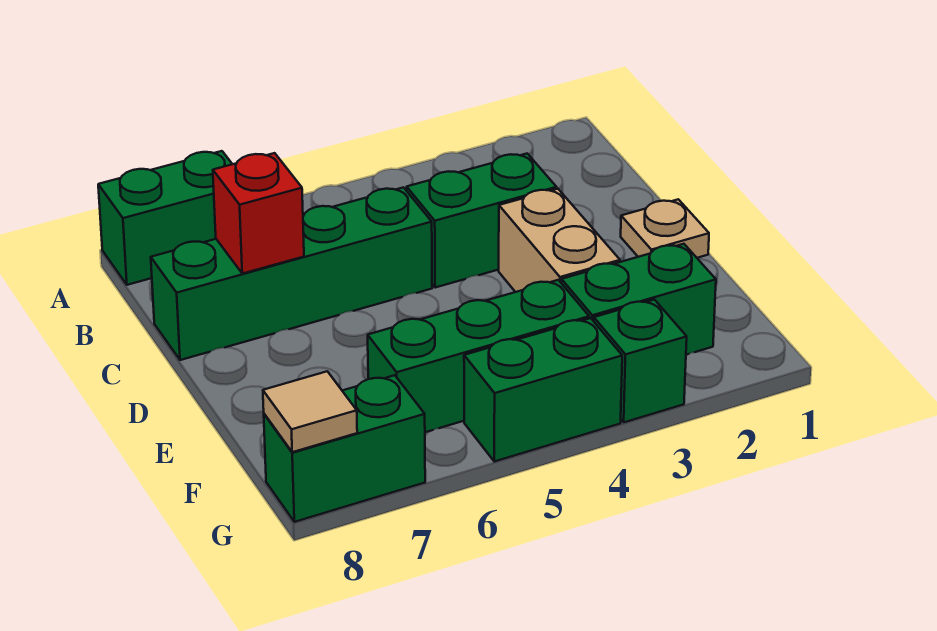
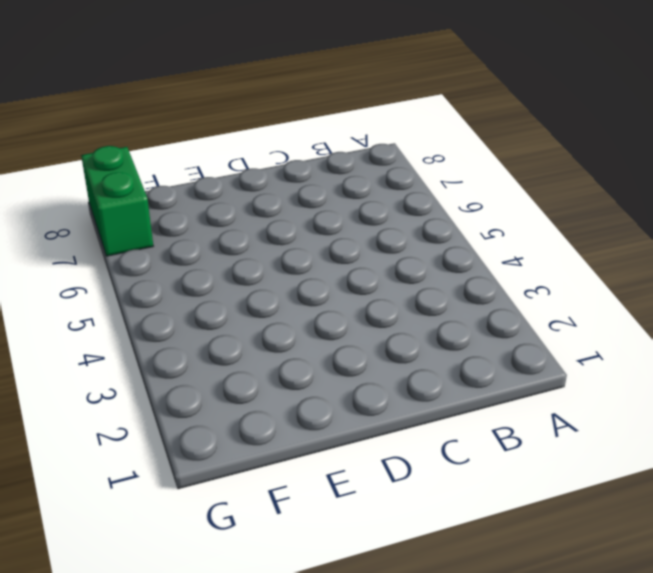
none -> green brick A7:A8 level 1
none -> green brick C3:C4 level 1
none -> green brick C5:C8 level 1

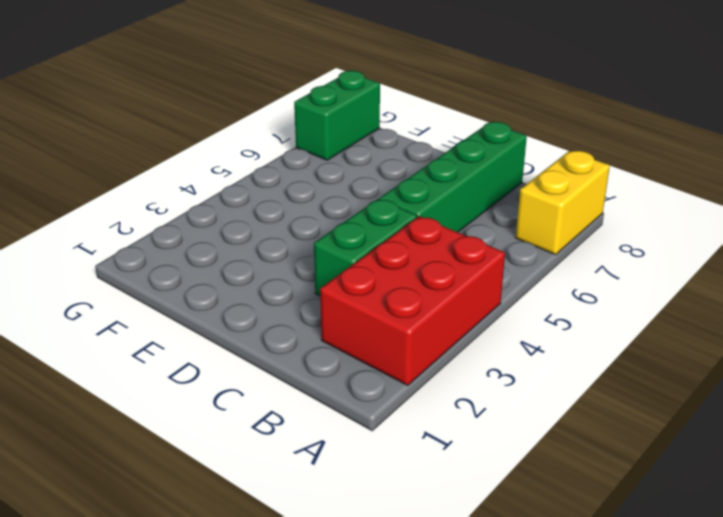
red brick A2:B4 level 1 -> none
yellow brick A7:A8 level 1 -> green brick A7:A8 level 1
none -> tan plate D1 level 1
none -> tan brick D3:E3 level 1
none -> green brick F2:F3 level 1

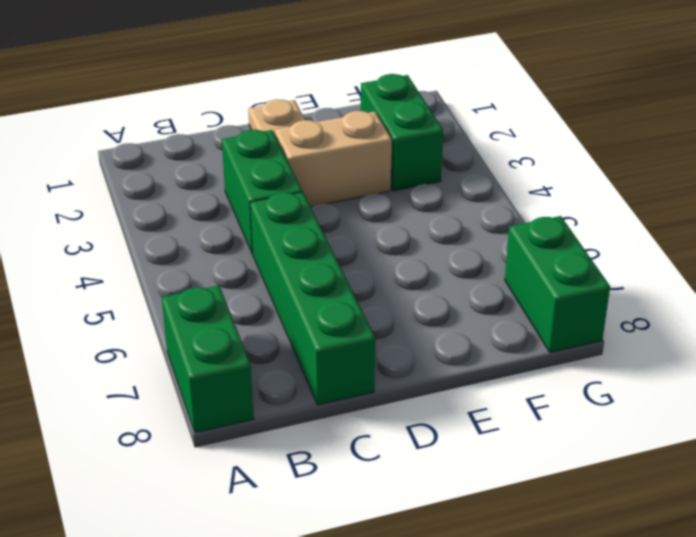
none -> green brick F4:F6 level 1
none -> green brick G3 level 1
none -> green brick G4:G5 level 1

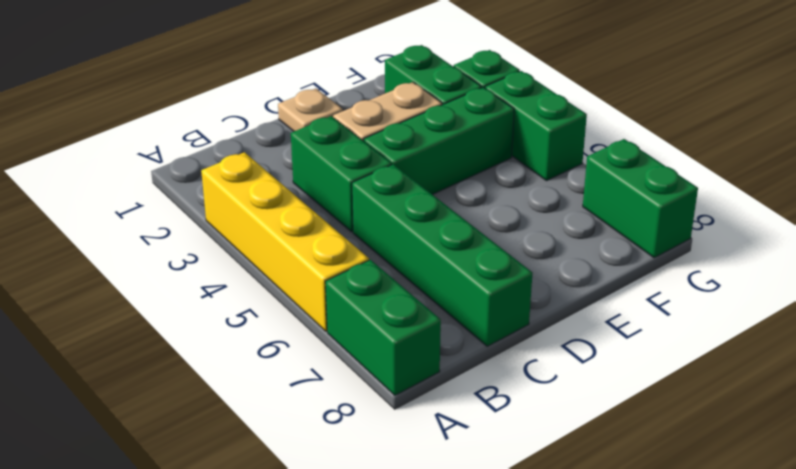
yellow brick A3:A6 level 1 -> none
green brick D4:F4 level 1 -> green brick F4:F6 level 1
none -> red brick C7 level 2
none -> tan tile G8 level 2

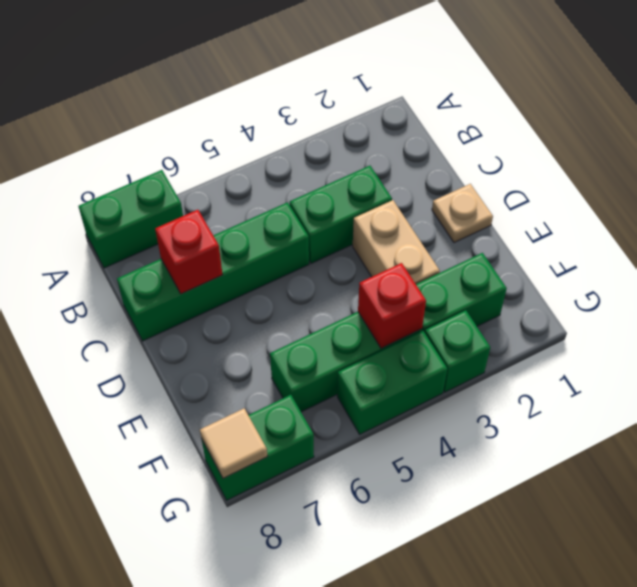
red brick F4 level 2 -> none

